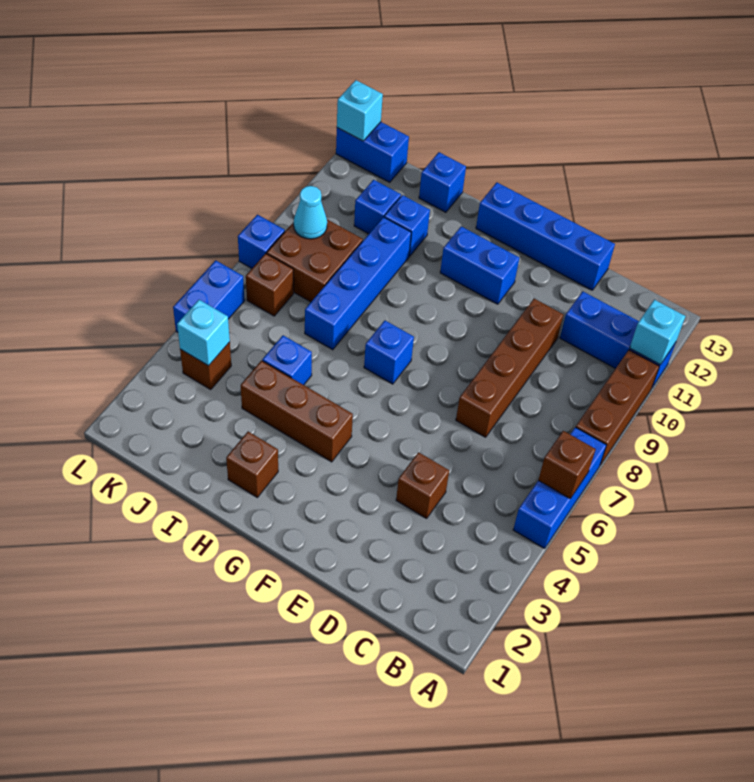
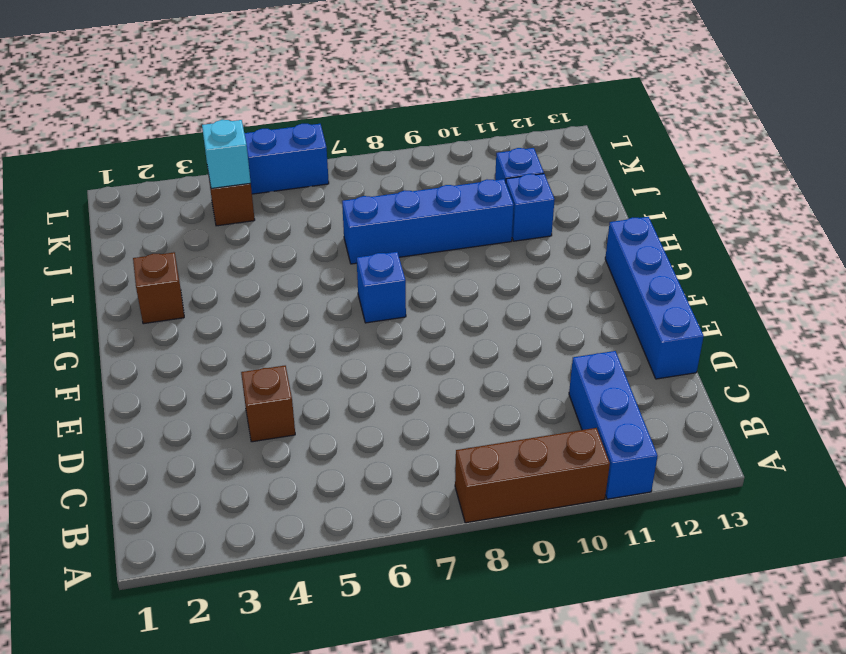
none -> blue brick A5:A7 level 1
none -> brown brick D7:D10 level 1
none -> blue brick F11:G11 level 1

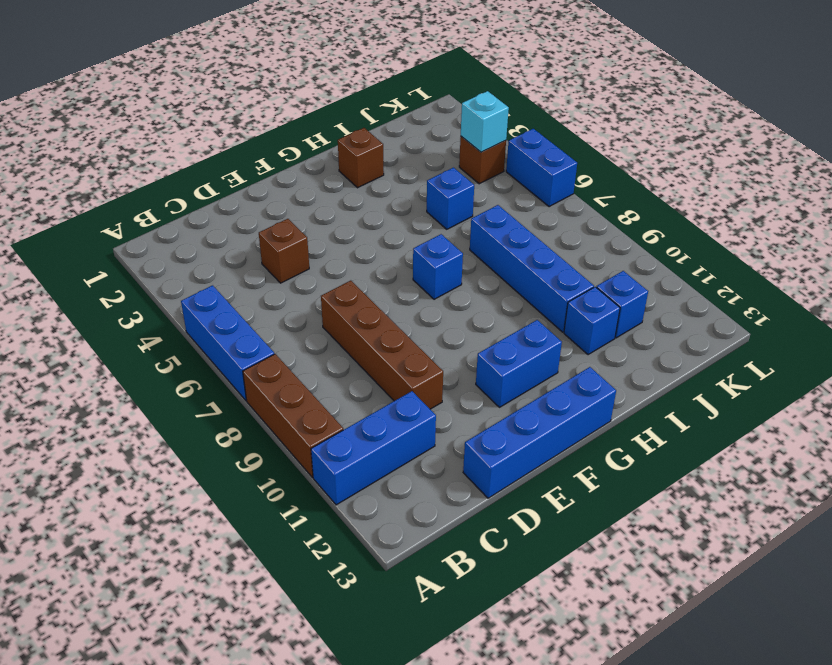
none -> brown brick G4:I4 level 1
none -> blue brick I13 level 1
none -> brown brick J8:K9 level 1

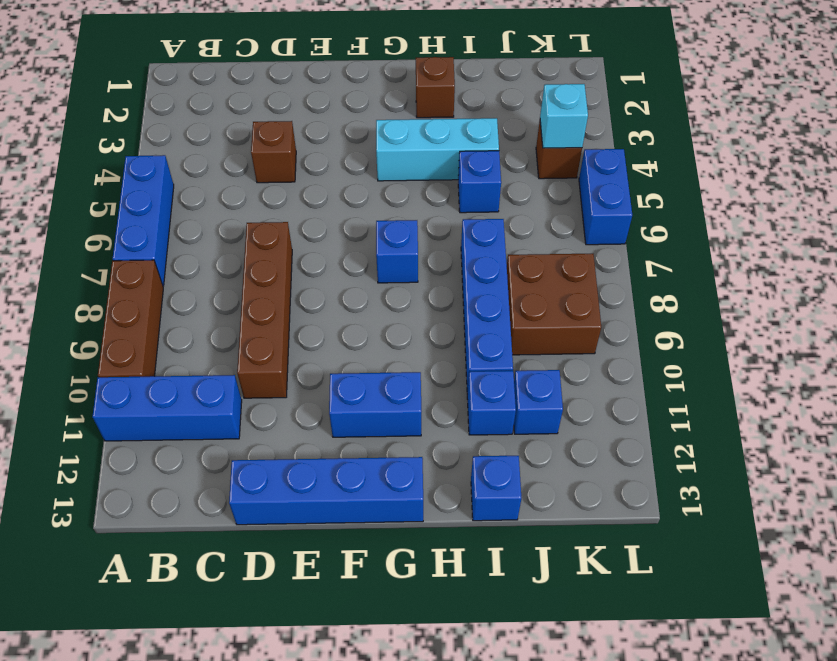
cyan brick G4:I4 level 1 -> brown brick G4:I4 level 1
none -> brown brick K7 level 1
none -> blue brick K13:L13 level 1
none -> blue brick L8 level 1

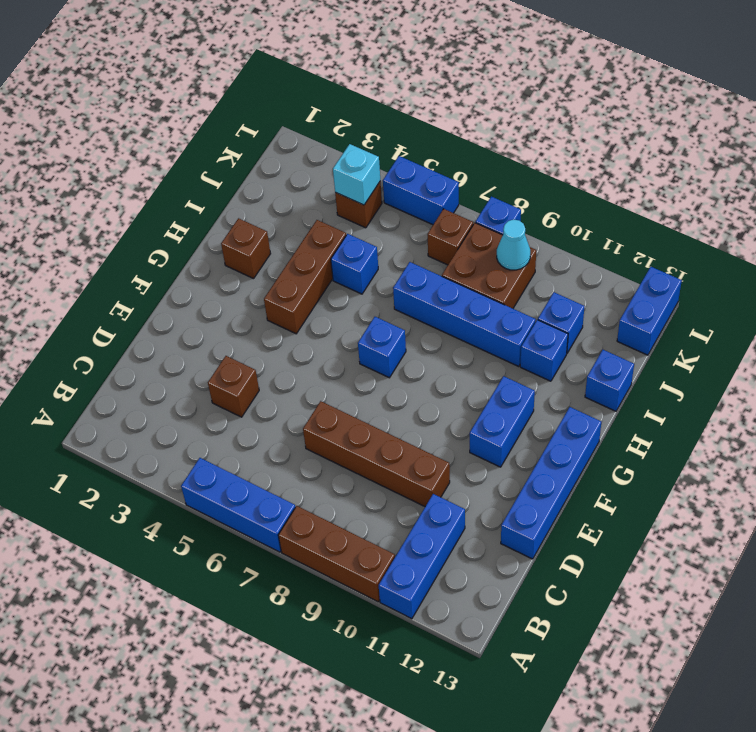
none -> brown brick A6 level 2
none -> cyan brick A11 level 2
none -> cyan brick L13 level 2

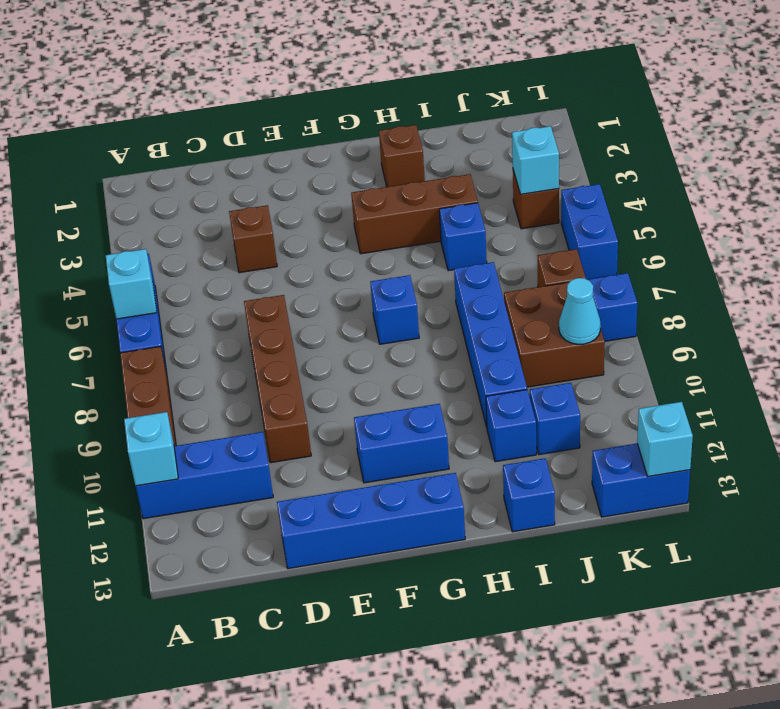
cyan brick A6 level 2 -> brown brick A6 level 2

